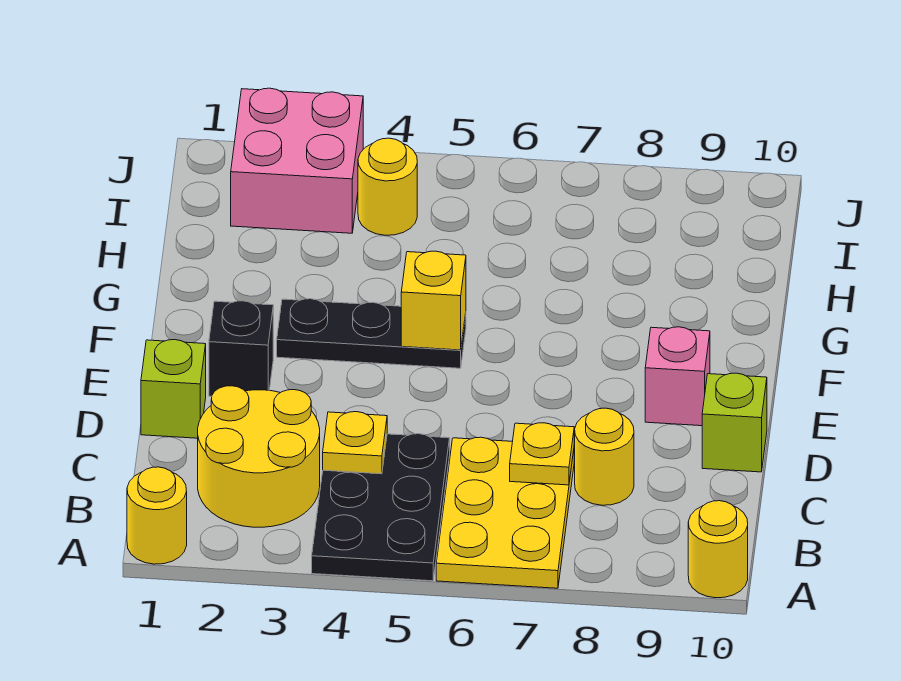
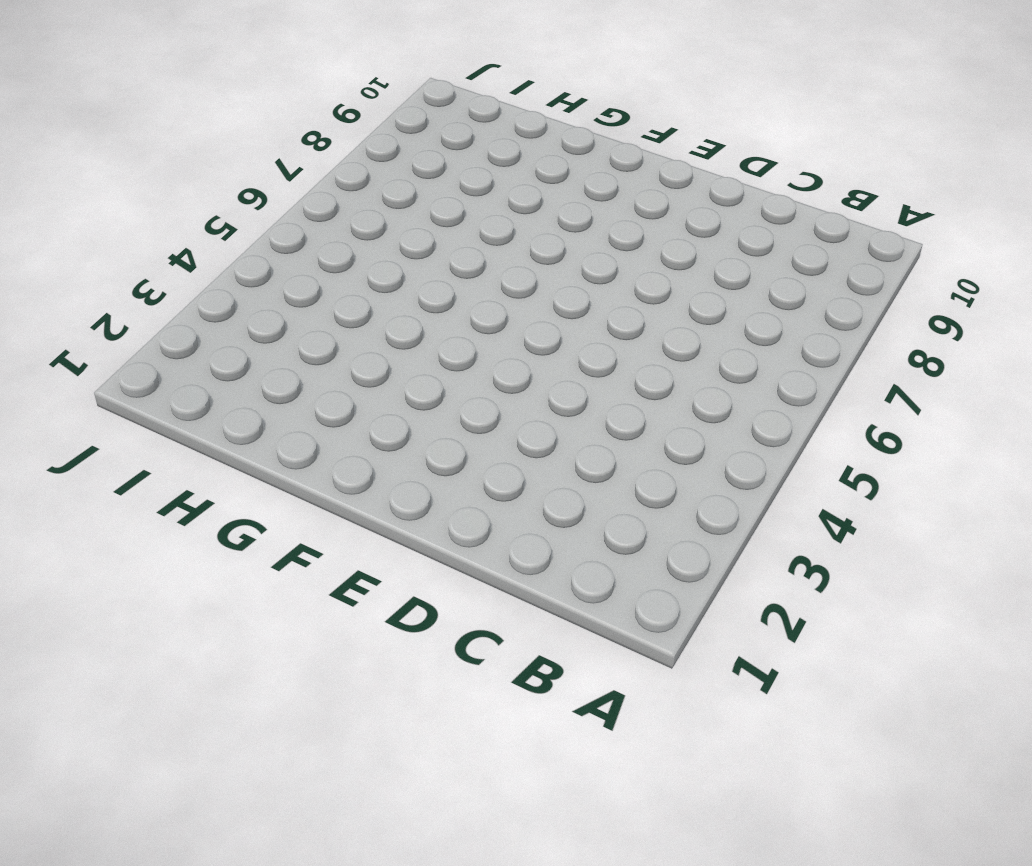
none -> yellow round brick A1 level 1
none -> black plate A4:C5 level 1
none -> yellow plate A6:C7 level 1

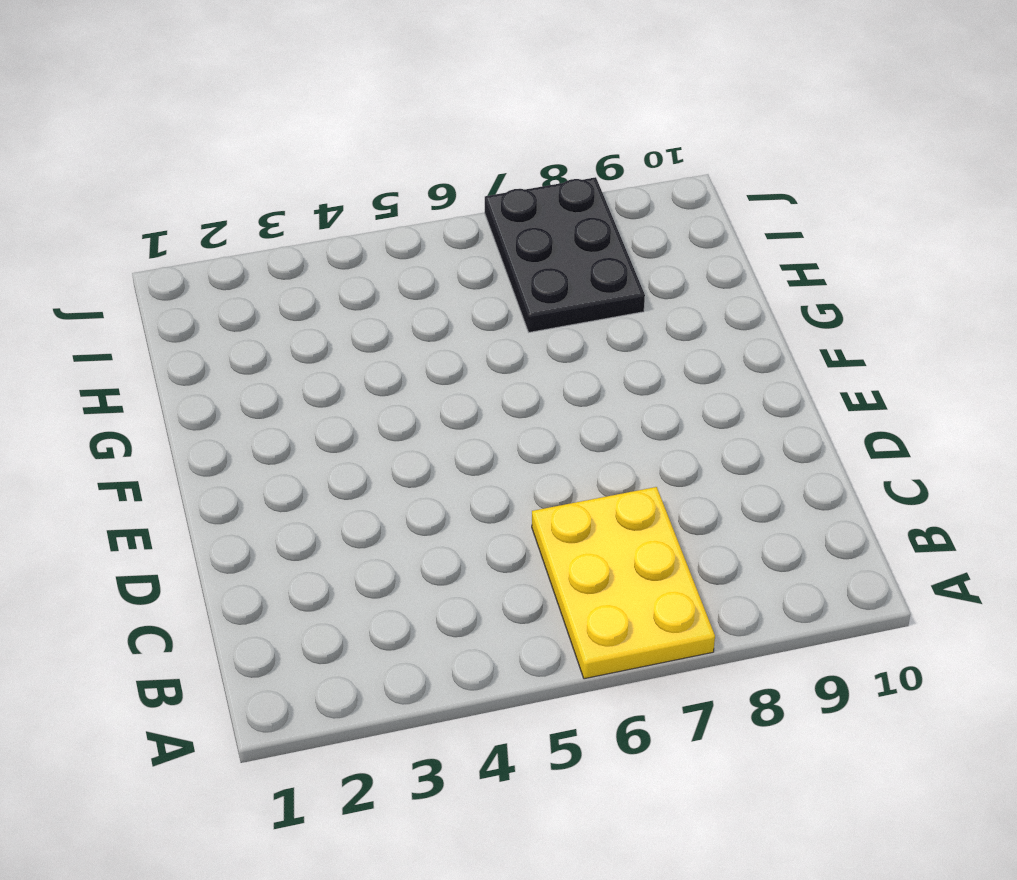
black plate H7:J8 level 1 -> black plate A4:C5 level 1
none -> yellow round brick A1 level 1
none -> yellow round brick A10 level 1
none -> yellow round brick B2:C3 level 1

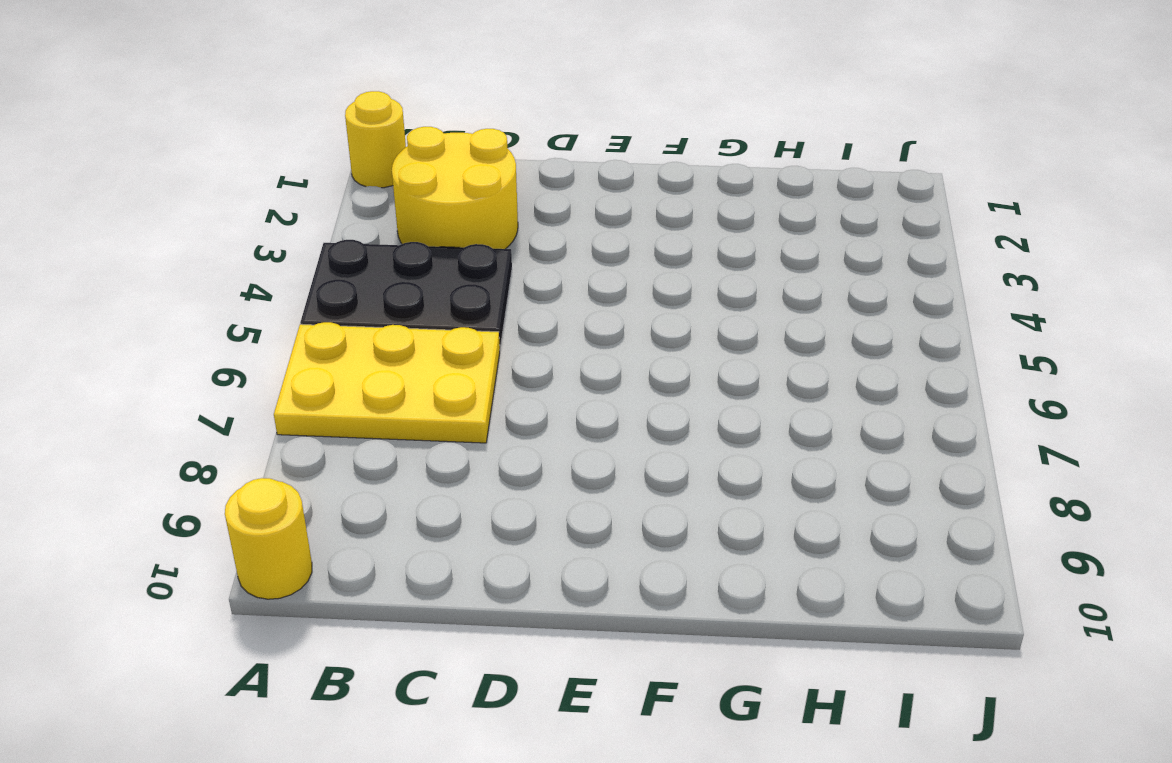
none -> yellow round brick C8 level 1
none -> lime brick D1 level 1
none -> lime brick D10 level 1

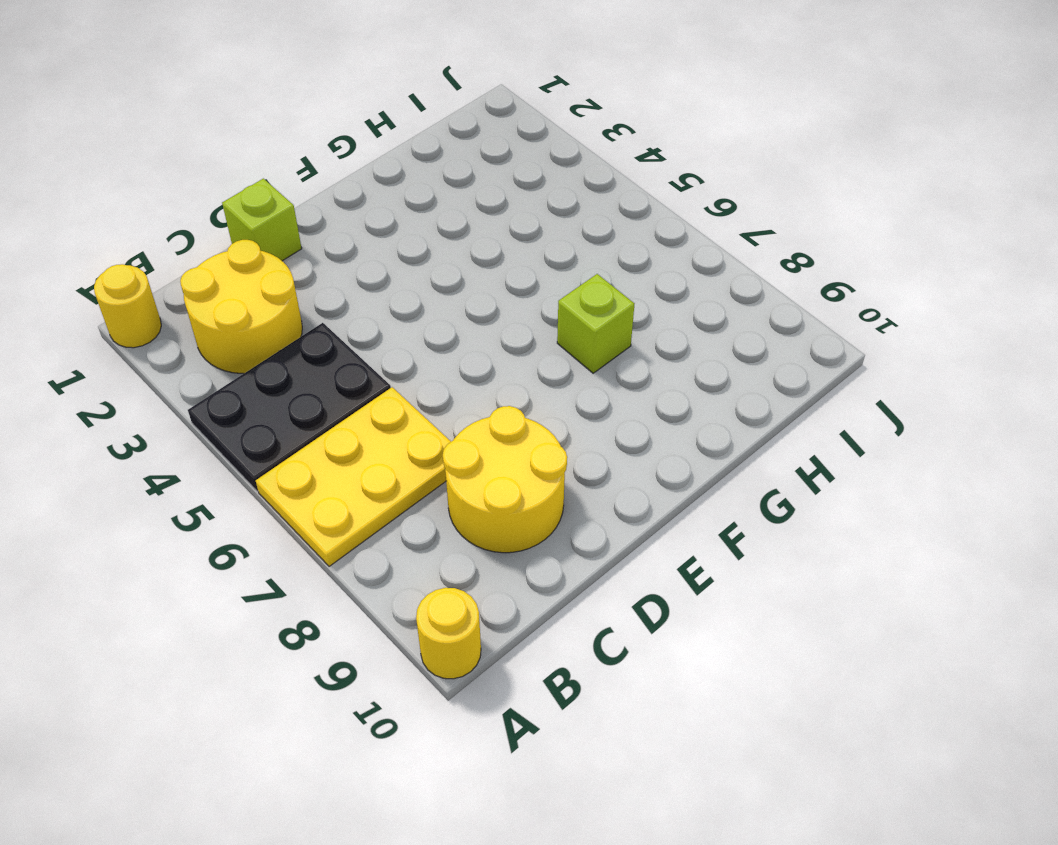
yellow round brick C8:D9 level 1 -> yellow round brick C8 level 1
lime brick G7 level 1 -> lime brick D10 level 1
none -> black brick E2 level 1
none -> pink brick E9 level 1
none -> black plate F3:F5 level 1

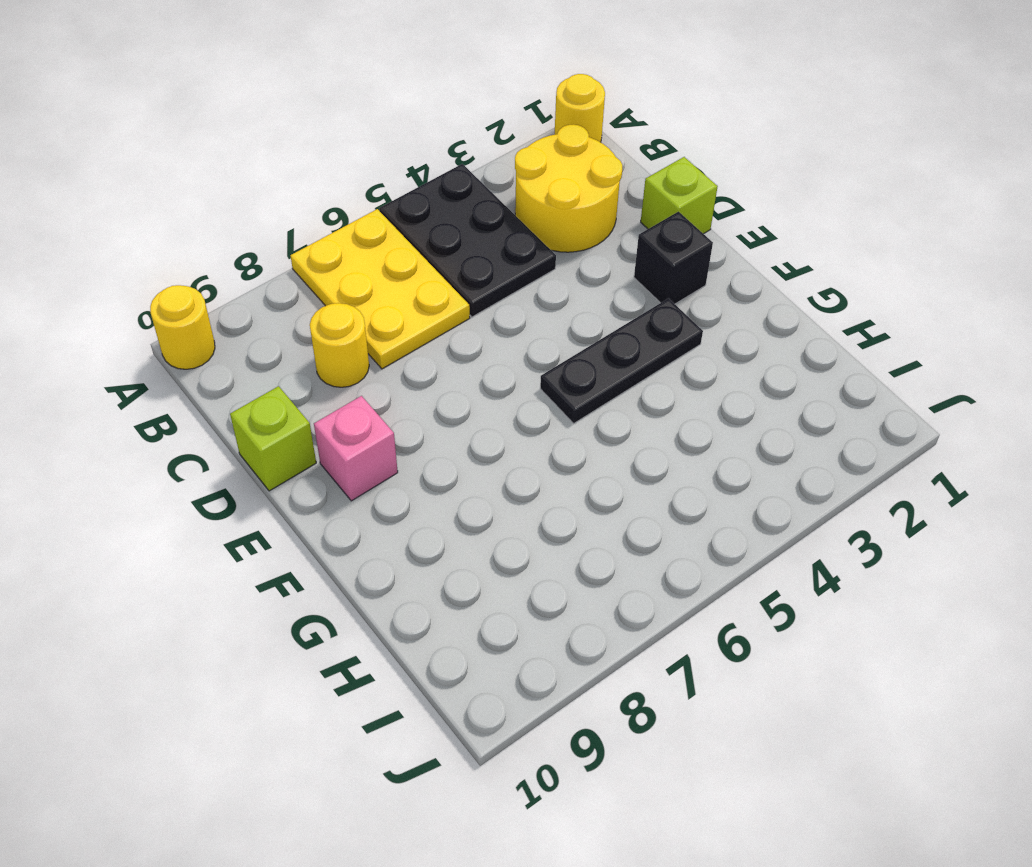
none -> pink brick I2:J3 level 1
none -> yellow round brick I4 level 1
none -> yellow plate C4 level 2

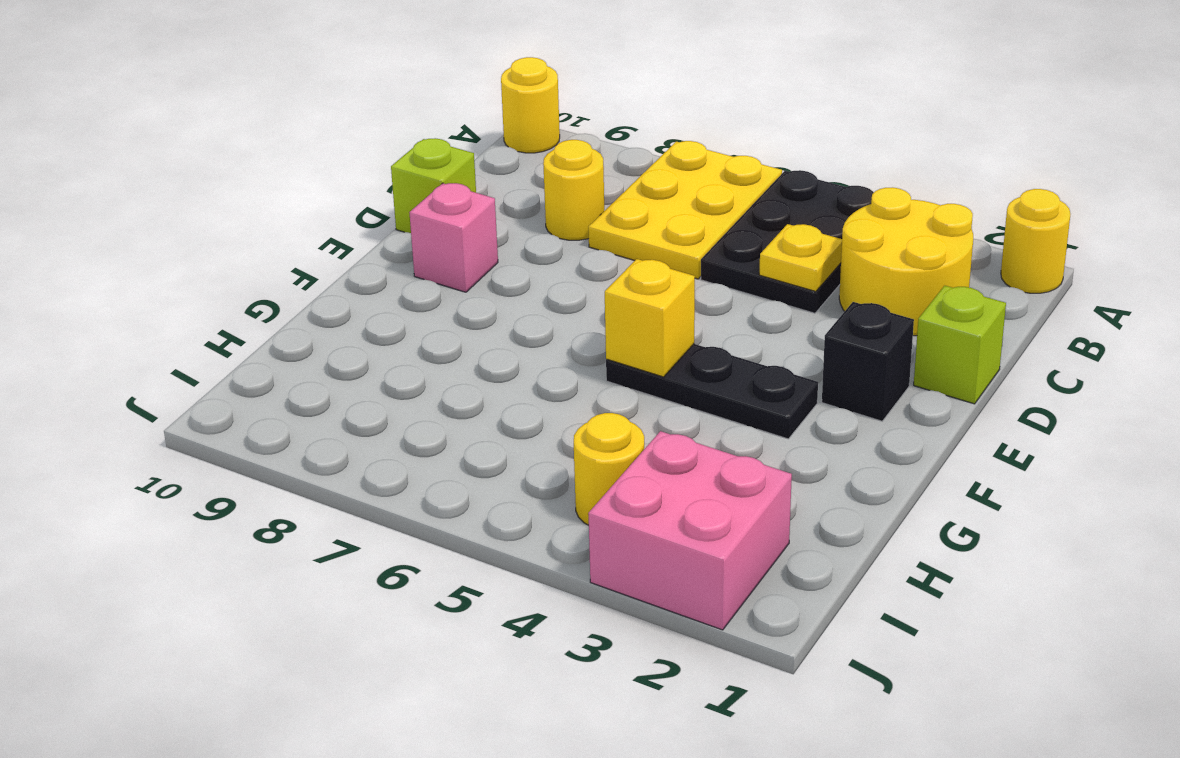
none -> yellow plate C7 level 2

